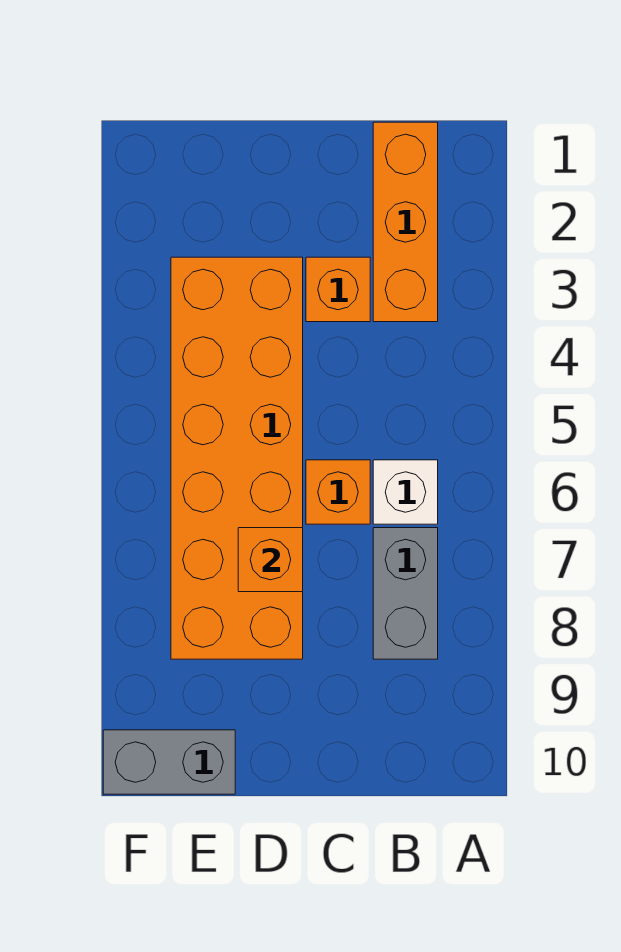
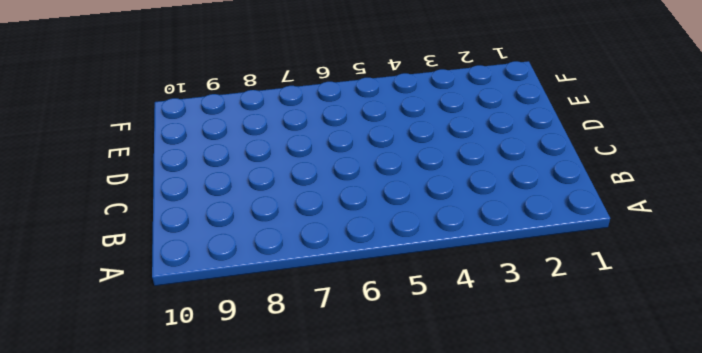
none -> orange brick B1:B3 level 1
none -> white brick B6 level 1

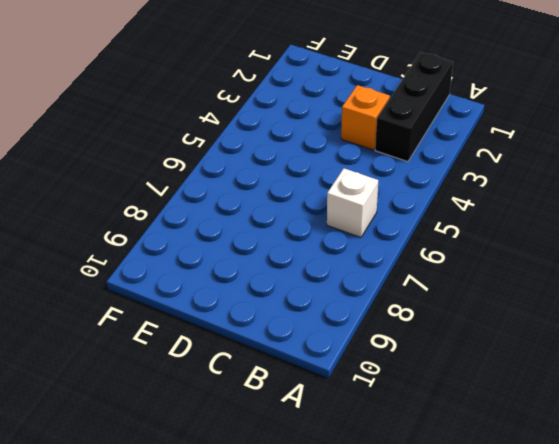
black brick B1:B3 level 1 -> orange brick B1:B3 level 1
none -> grey brick B7:B8 level 1
none -> orange brick C6 level 1

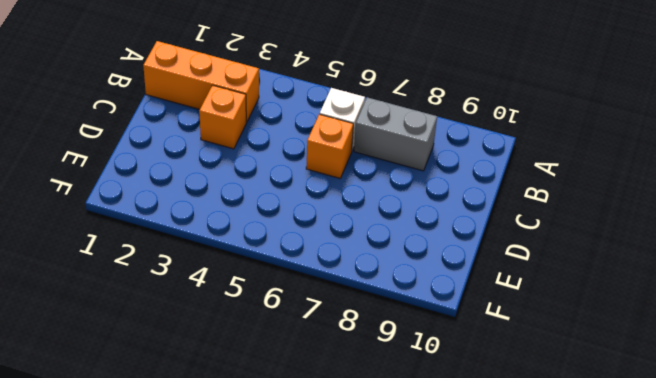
none -> orange brick D3:E8 level 1
none -> grey brick E10:F10 level 1

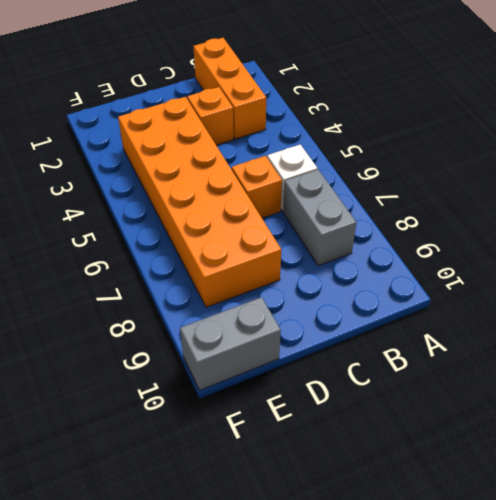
none -> orange brick D7 level 2

